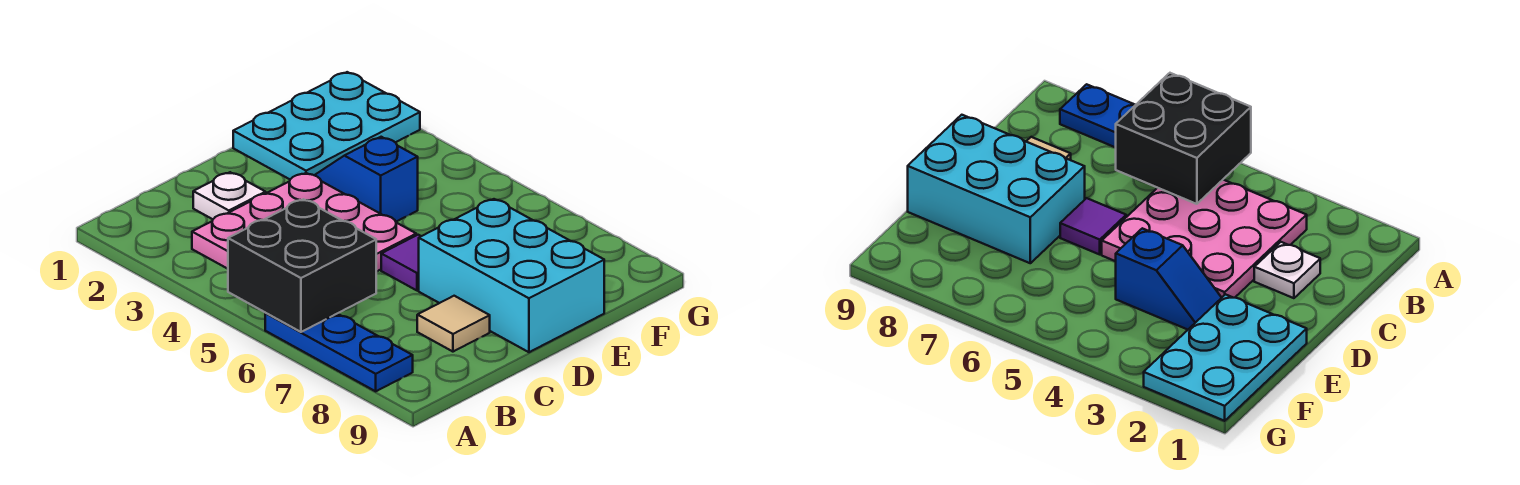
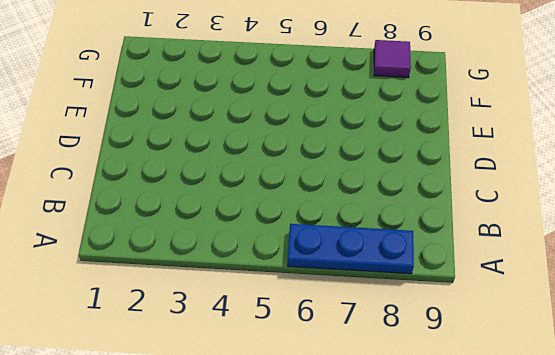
purple tile G8 level 1 -> purple tile D6 level 1
none -> pink plate B3:D5 level 1
none -> white plate C2 level 1

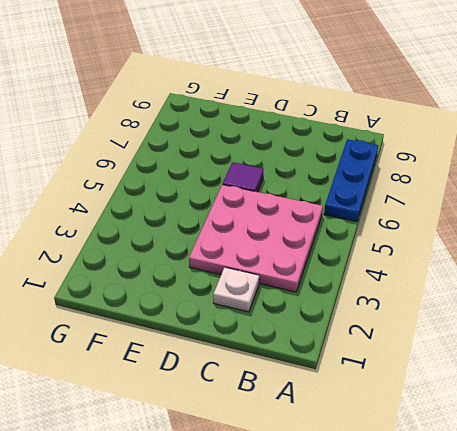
none -> tan tile C8 level 1
none -> cyan brick D7:E9 level 1

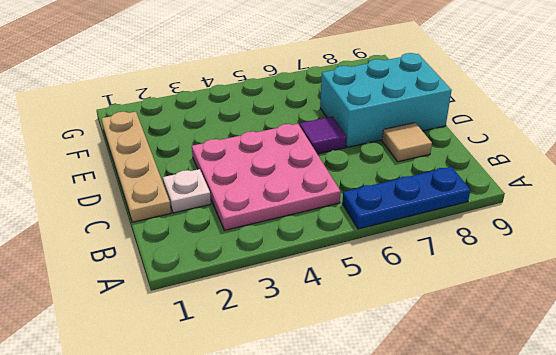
tan plate C1:F1 level 1 -> cyan plate E1:G2 level 1
none -> blue slope E3:E4 level 1 top 4
none -> black brick A5:B6 level 2

